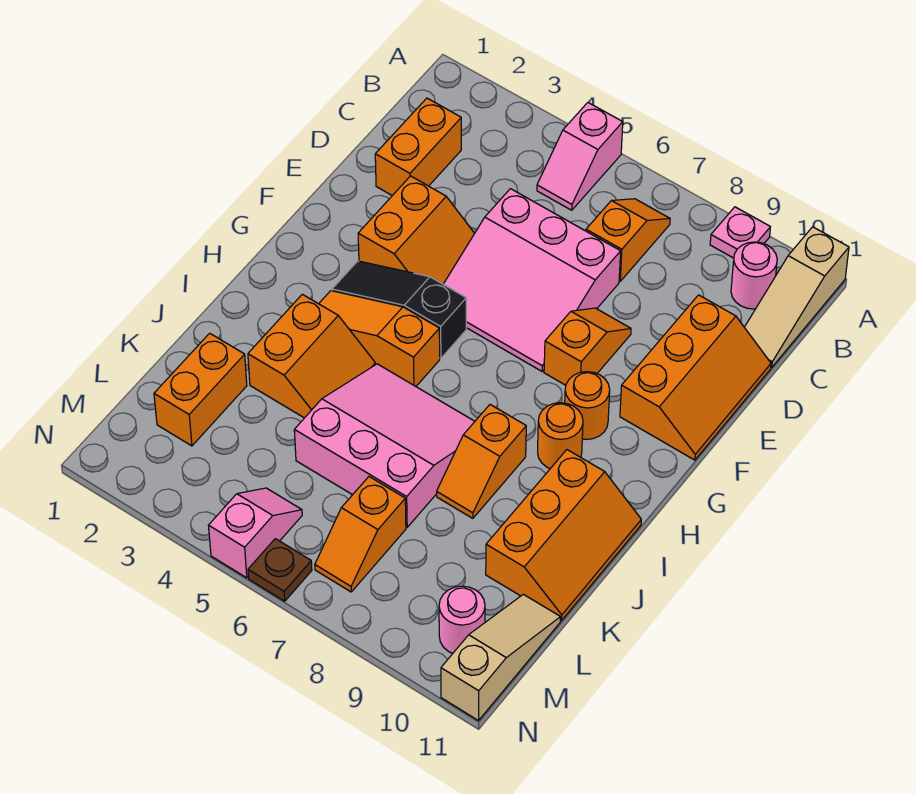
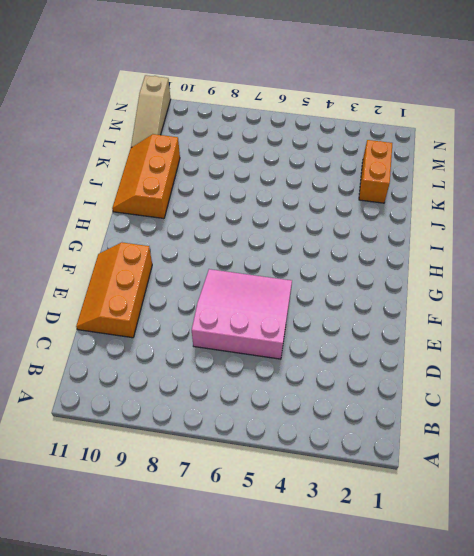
none -> pink slope A5:B5 level 1 top A
none -> pink plate A9 level 1
none -> tan slope A11:C11 level 1 top A

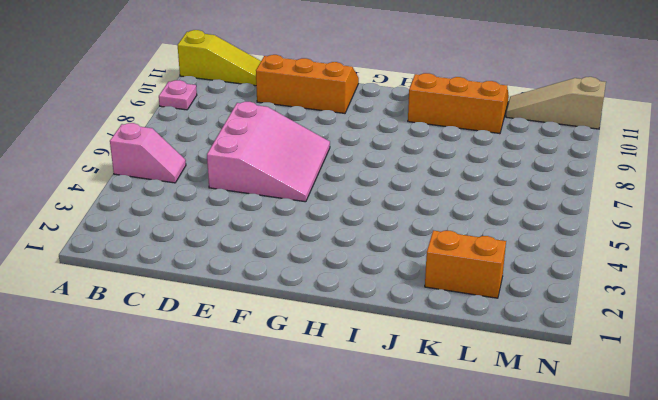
yellow slope A11:C11 level 1 top A -> tan slope A11:C11 level 1 top A
none -> orange slope B7:C7 level 1 top C
none -> pink round brick B10 level 1
none -> orange brick C2:D2 level 1

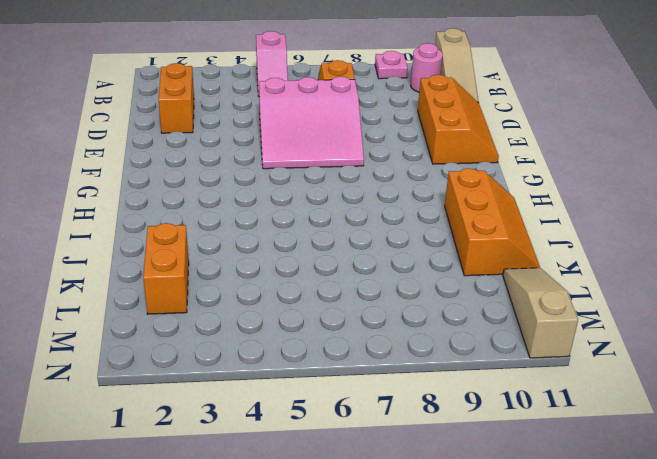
none -> orange slope E3:F4 level 1 top 3
none -> orange slope E8:F8 level 1 top F
none -> black slope G3:G5 level 1 top 5

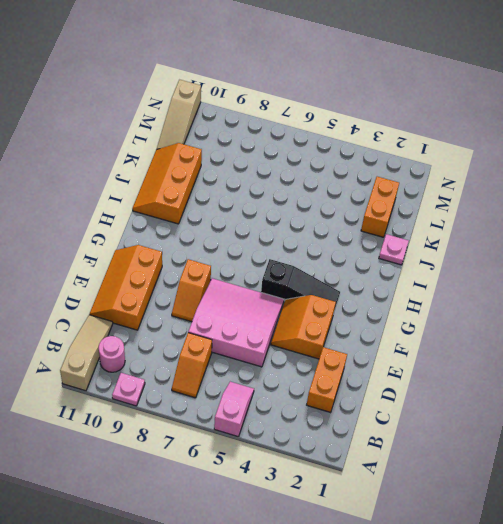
pink plate J1 level 1 -> none
none -> orange round brick G9 level 1
none -> orange slope H3:H5 level 1 top 5
none -> orange round brick H9 level 1

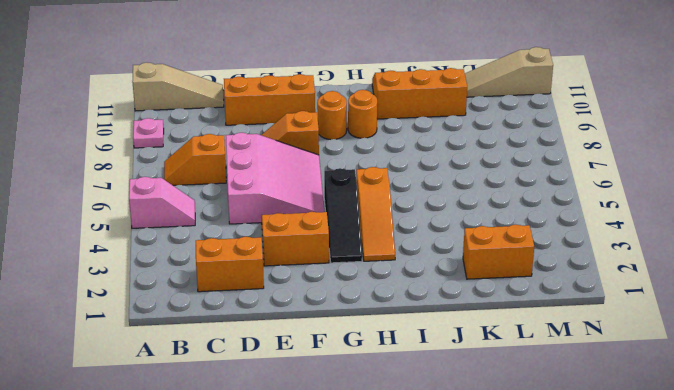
none -> pink round brick B10 level 1
none -> orange slope I3:J4 level 1 top 3
none -> pink slope I5:K7 level 1 top K

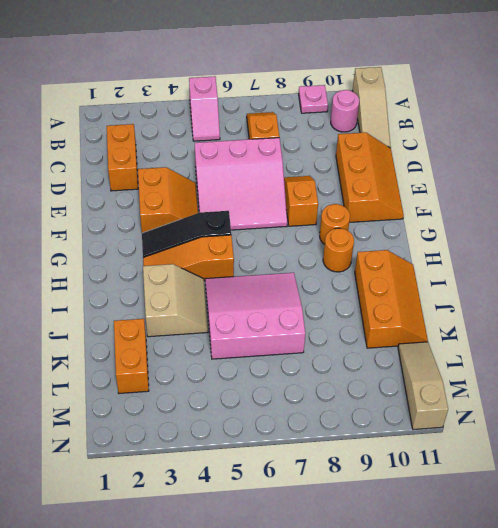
tan slope I3:J4 level 1 top 3 -> orange slope I3:J4 level 1 top 3
none -> orange slope I8:J8 level 1 top I
none -> orange slope L7:M7 level 1 top L
none -> pink slope M5:N5 level 1 top N

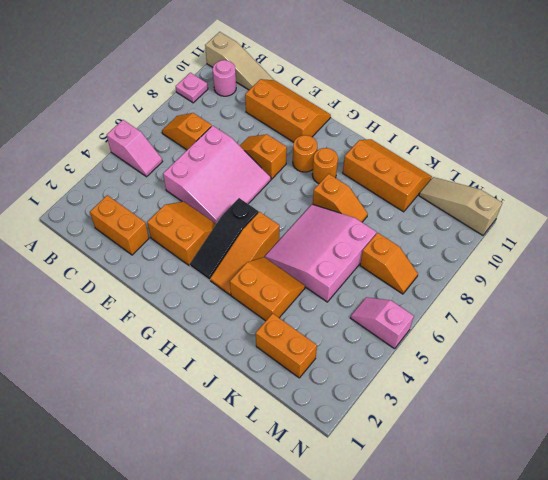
none -> pink round brick M10 level 1
none -> brown plate N6 level 1

